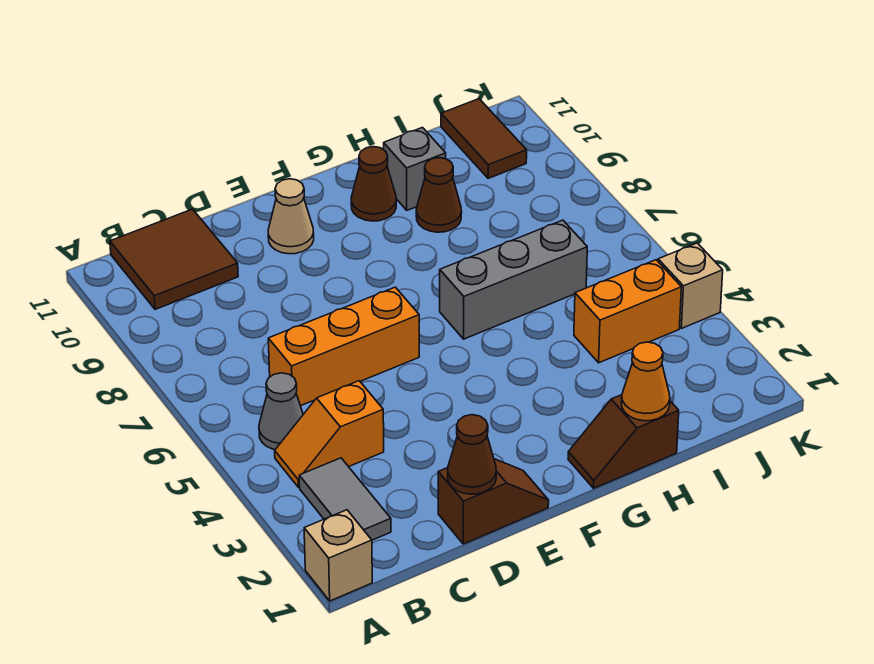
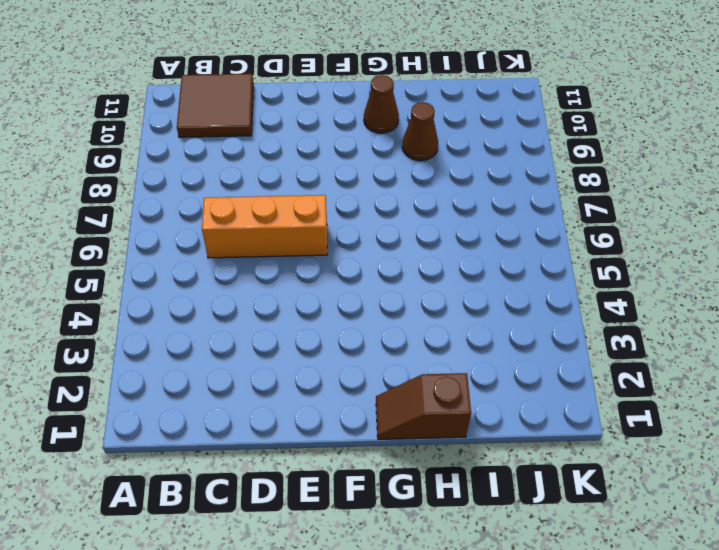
none -> tan brick A1 level 1
none -> grey tile B2:B3 level 1
none -> orange slope B4:C4 level 1 top C

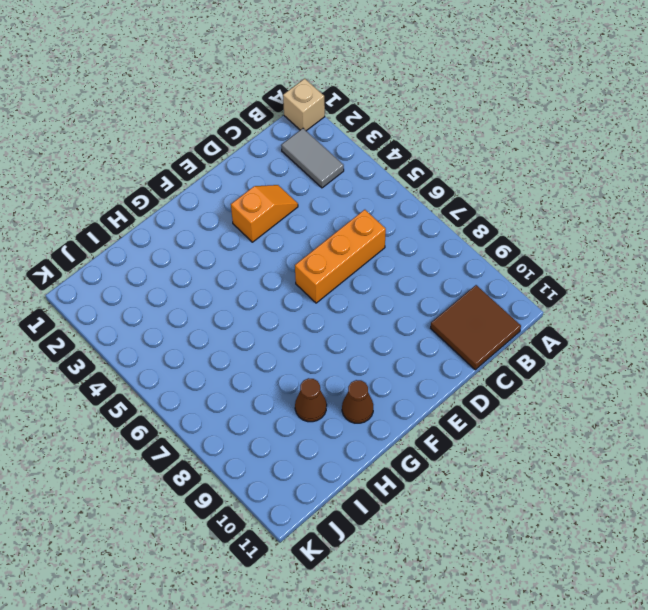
orange slope D3:E3 level 1 top E -> orange slope B4:C4 level 1 top C
none -> grey cone B5 level 1
none -> brown slope D1:E1 level 1 top D
none -> tan cone E10 level 1

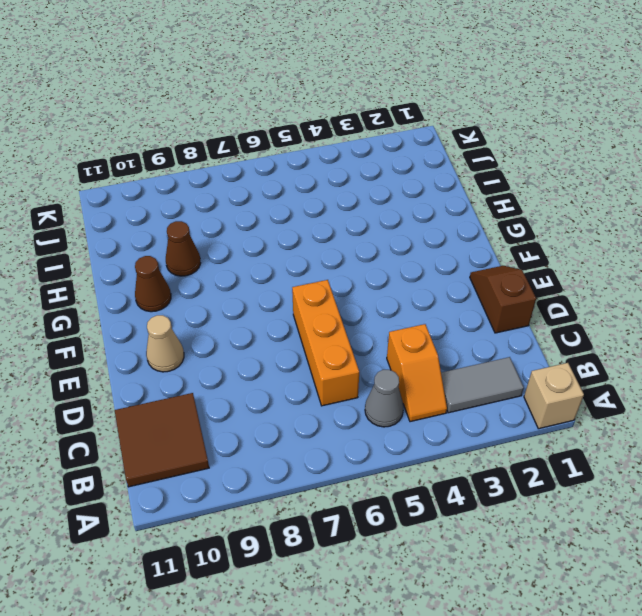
none -> brown slope G1:H1 level 1 top H
none -> grey brick G6:I6 level 1
none -> grey brick H10 level 1

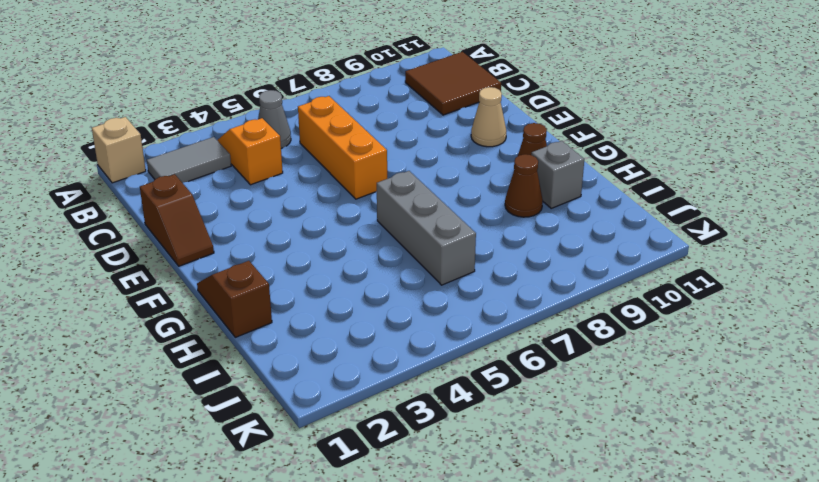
none -> orange brick I4:J4 level 1
none -> brown tile J10:J11 level 1
none -> tan brick K4 level 1

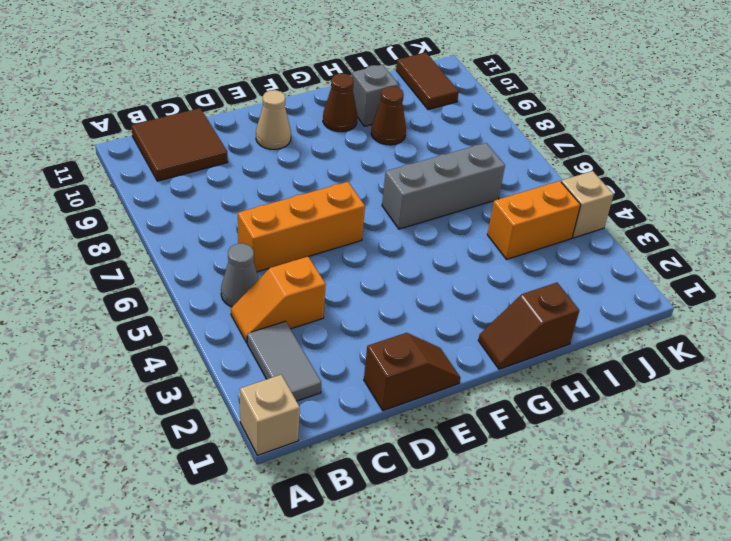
none -> brown cone D1 level 2
none -> orange cone H1 level 2

